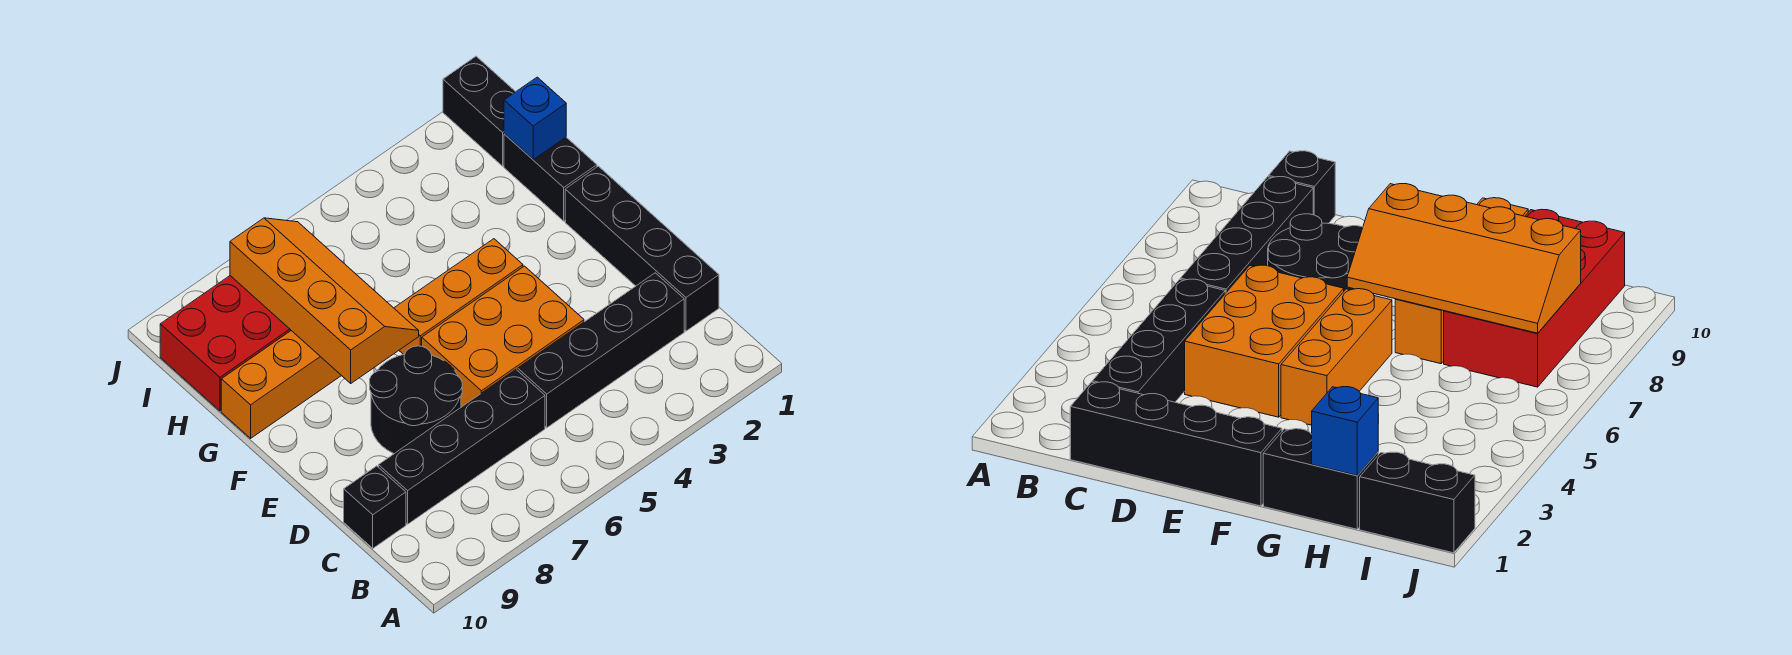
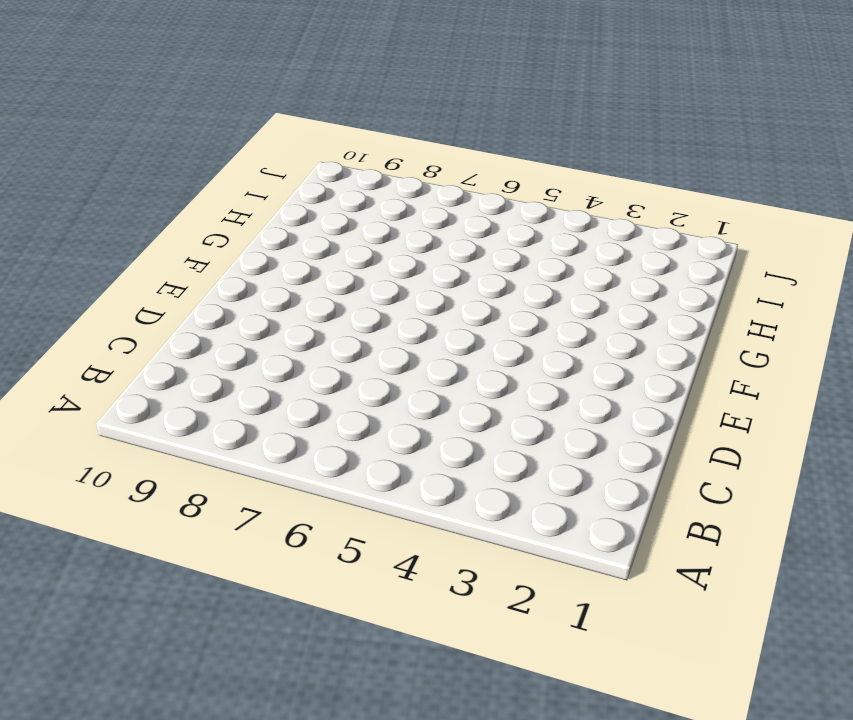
none -> black brick C1:F1 level 1
none -> black brick C2:C5 level 1
none -> black brick C6:C9 level 1

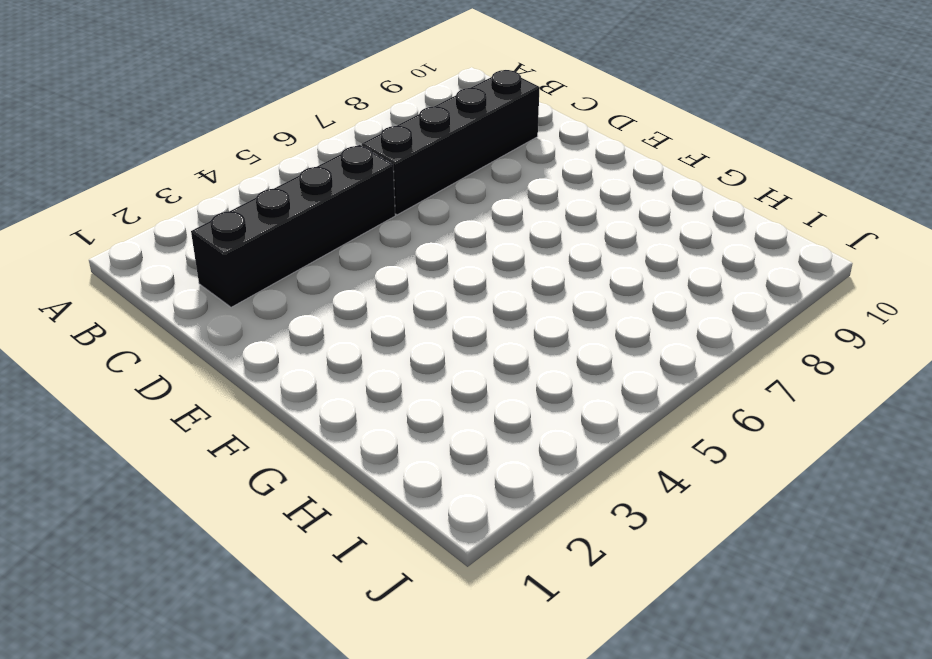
none -> black brick C1:F1 level 1
none -> black brick C10 level 1
none -> orange brick D4:E6 level 1

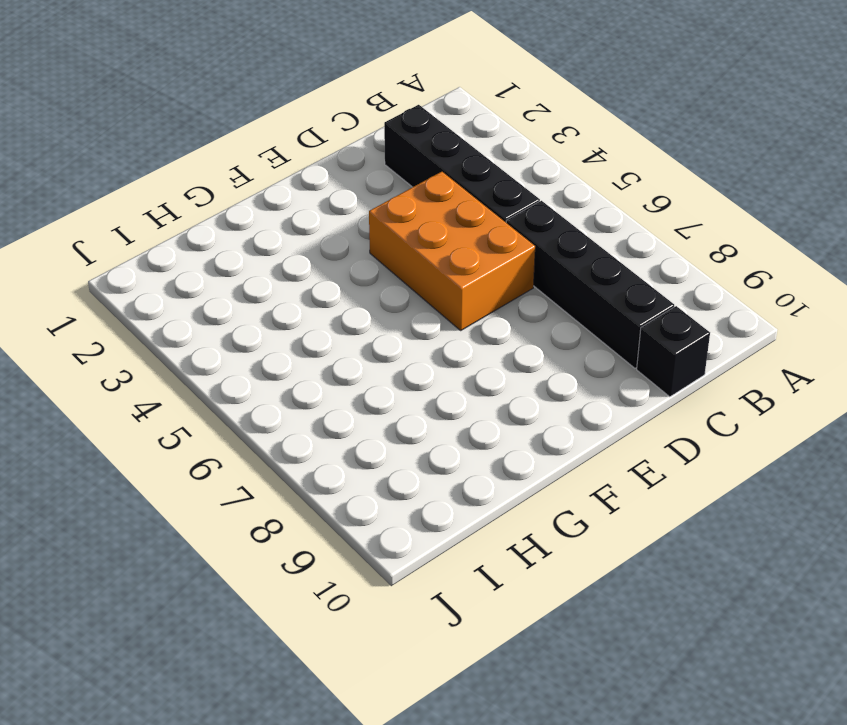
none -> black brick C1:F1 level 1
none -> black round brick D7:E8 level 1
none -> orange brick F4:F6 level 1

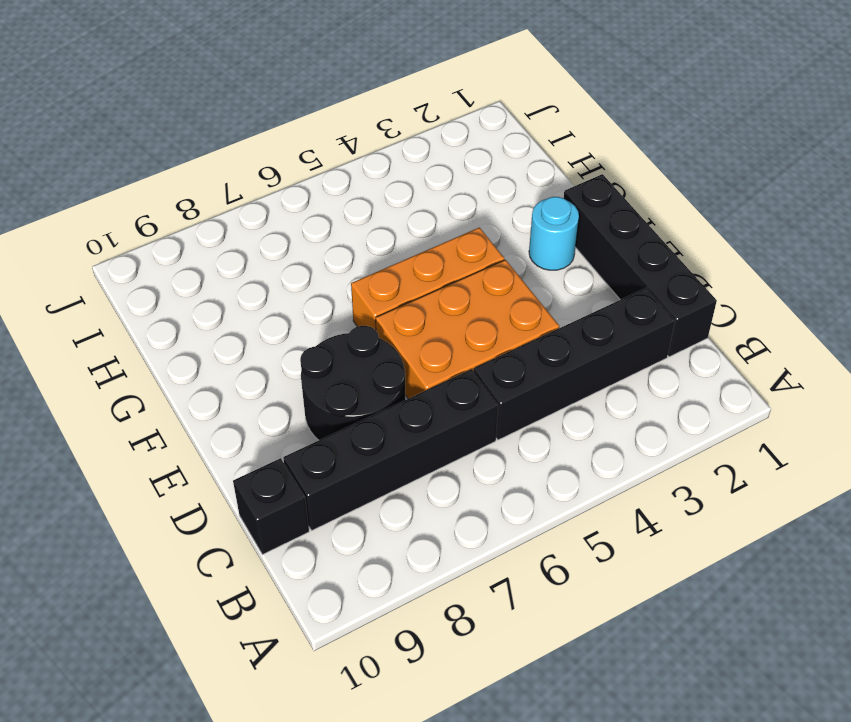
cyan round brick F2 level 1 -> none
none -> black brick G1:H1 level 1
none -> orange brick G7:G10 level 1
none -> red brick H7:I10 level 1

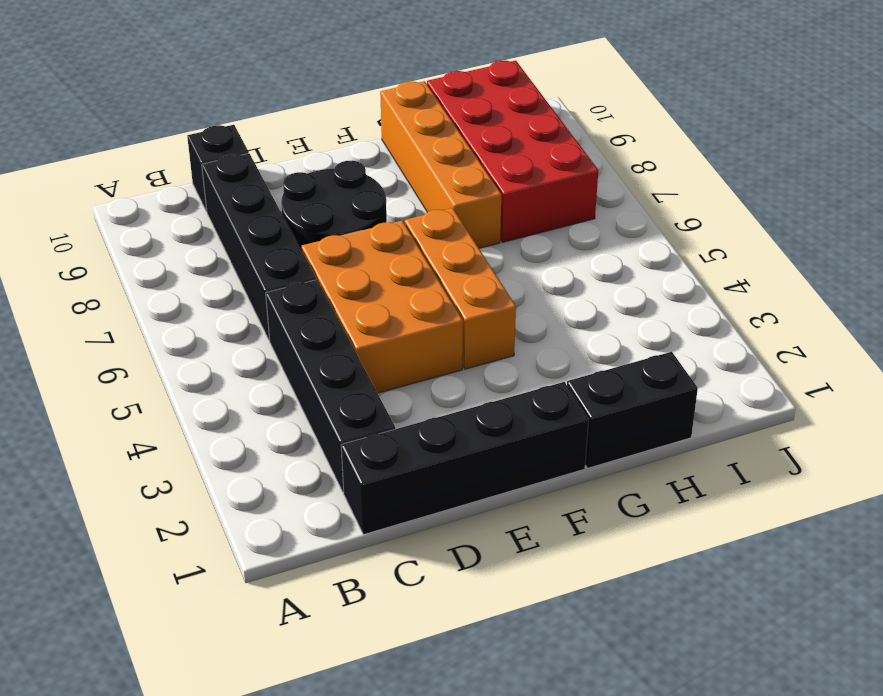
none -> black brick I1:J1 level 1
none -> orange slope F7:I8 level 2 top 8
none -> blue brick H1 level 2

